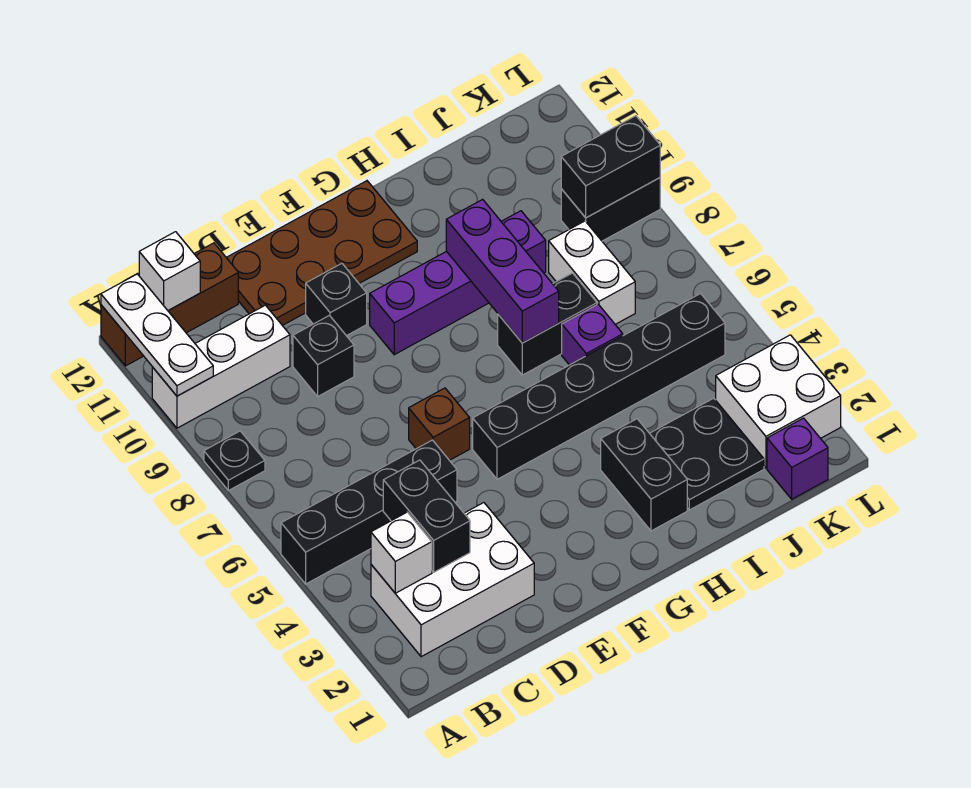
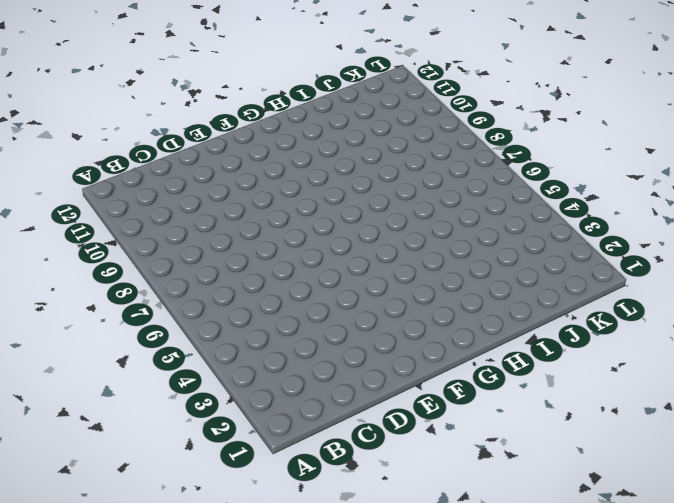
none -> black brick A5:D5 level 1
none -> black plate A8 level 1
none -> white brick A10:C10 level 1

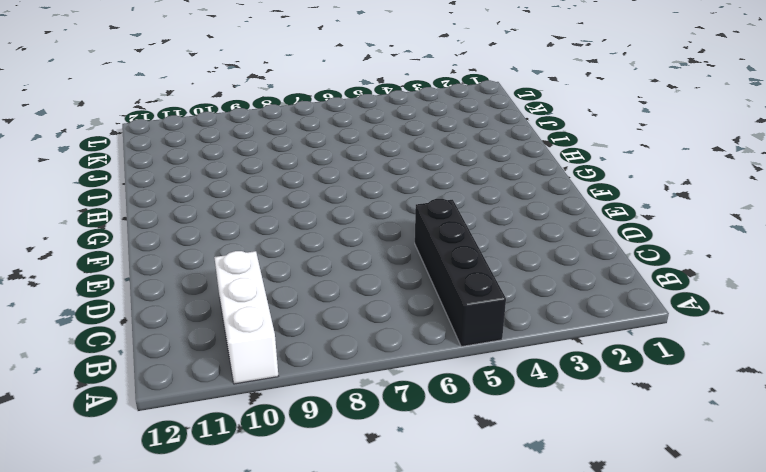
none -> black plate A8 level 1
none -> brown brick A12:C12 level 1
none -> white brick B2:D3 level 1

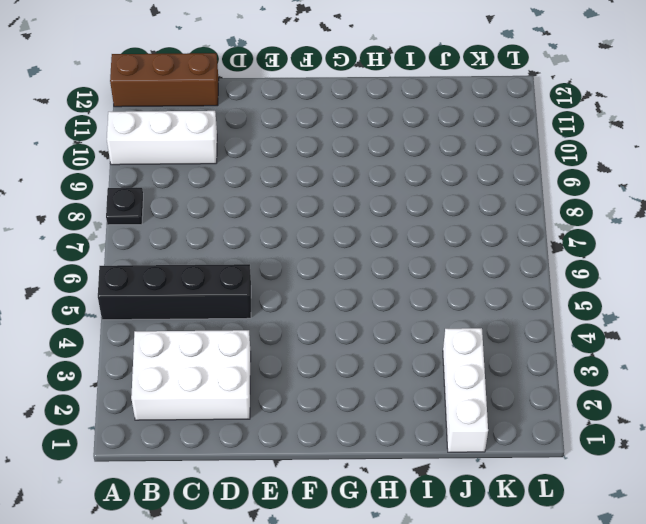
white brick J1:J3 level 1 -> black plate I2:J3 level 1
none -> black brick D9 level 1
none -> brown plate D11:G12 level 1
none -> brown brick E6 level 1

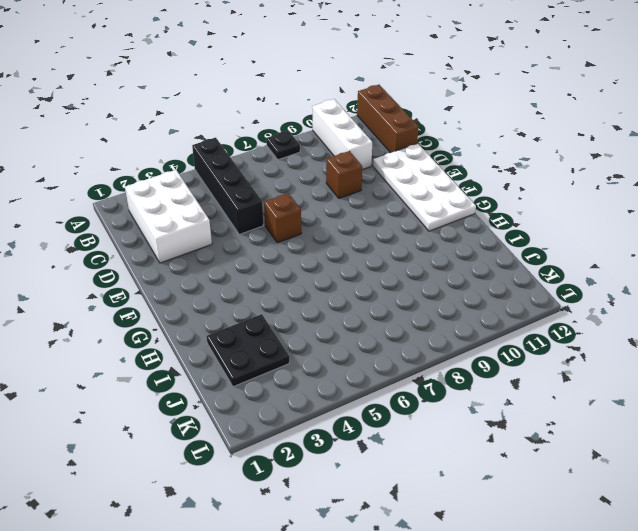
brown brick D9 level 1 -> black brick D9 level 1
white plate D11:G12 level 1 -> brown plate D11:G12 level 1
none -> black brick E10 level 1
none -> black brick F5:K5 level 1
none -> purple brick F9:I9 level 1

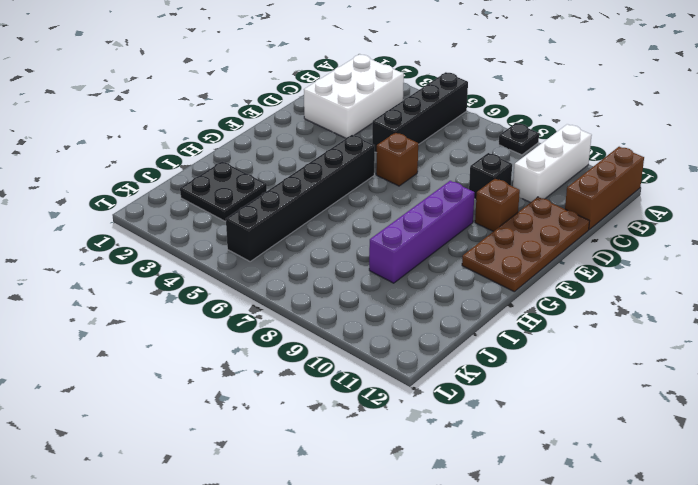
brown brick E10 level 1 -> black brick E10 level 1
none -> black brick H2:H3 level 1
none -> black brick H7:I7 level 1
none -> purple brick I6 level 1

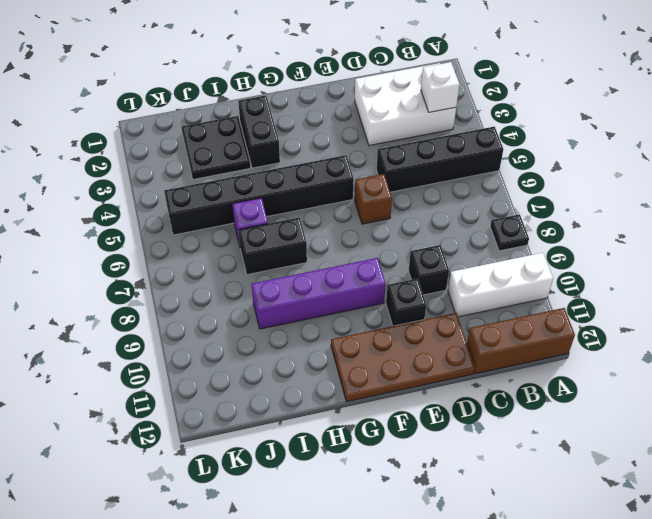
none -> white brick J7:J8 level 1
none -> purple brick K1 level 1
none -> white brick K2:L3 level 1

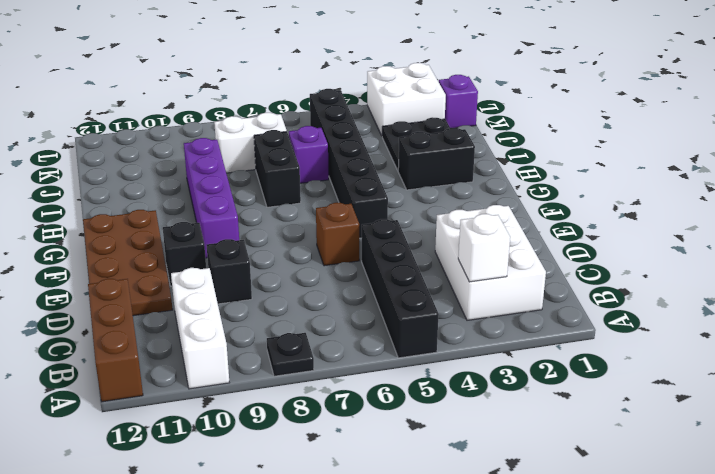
none -> black brick K9:L9 level 1
none -> white plate A10:A12 level 2
none -> white brick B12 level 2

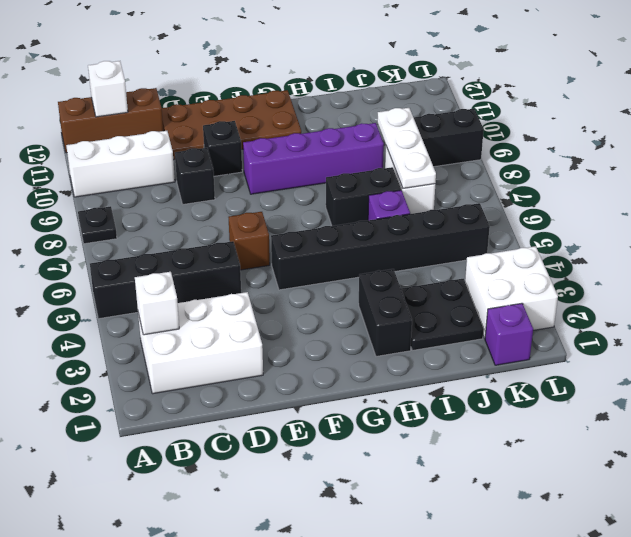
white plate J7:J9 level 2 -> white plate A10:A12 level 2
none -> black brick C3:C4 level 2
none -> purple brick H7:H9 level 2
none -> black brick K9:L9 level 2

